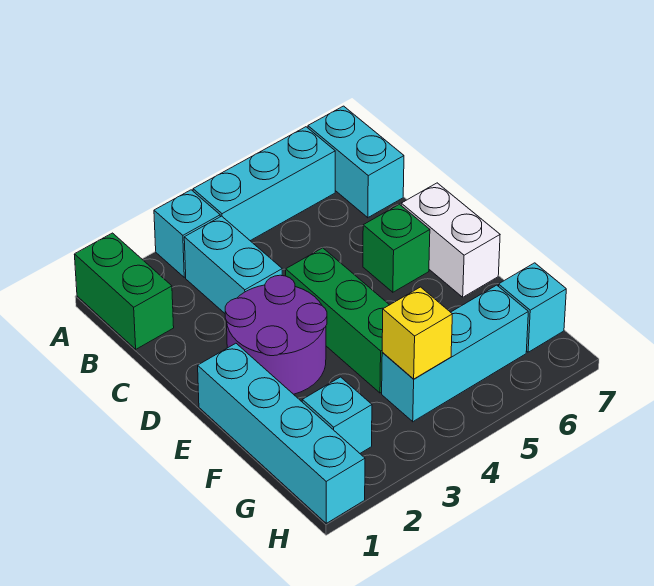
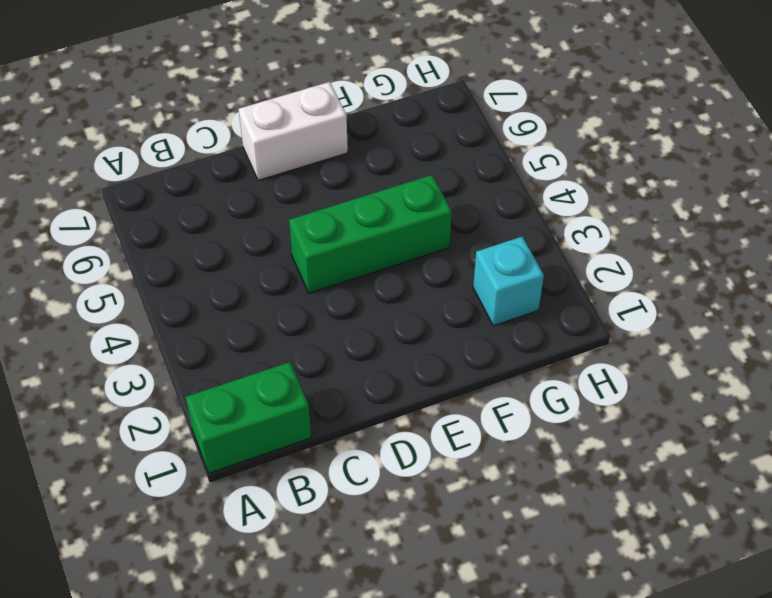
none -> cyan brick A3 level 1
none -> cyan brick A4:A6 level 1
none -> cyan brick A7:B7 level 1

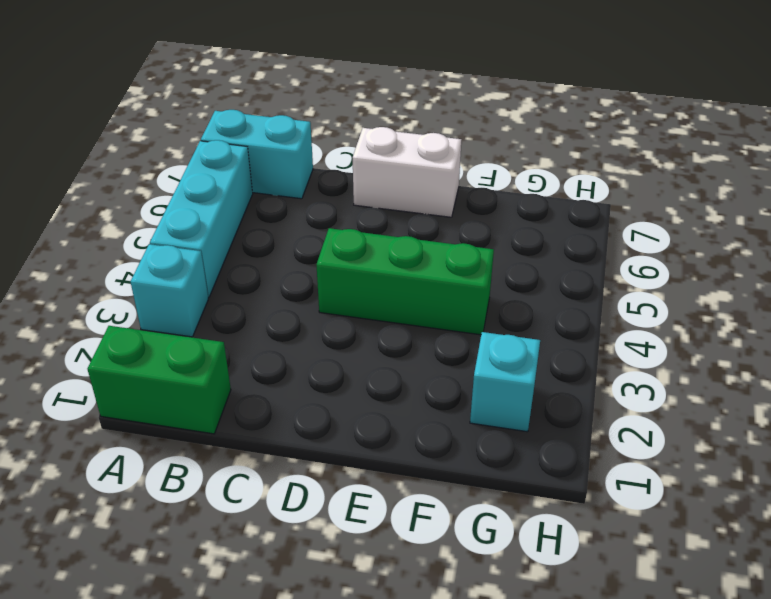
none -> cyan brick B3:C3 level 1
none -> purple round brick D2:E3 level 1
none -> green brick D6 level 1

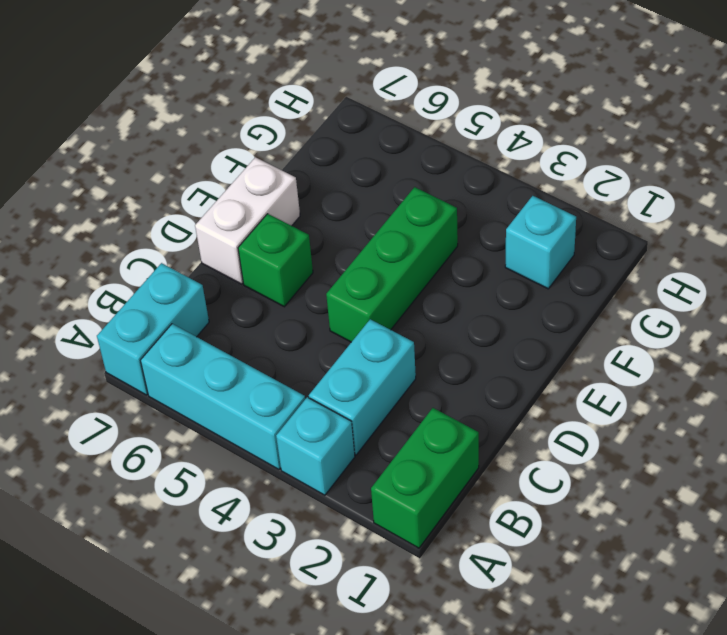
none -> purple round brick D2:E3 level 1
none -> cyan brick E1:H1 level 1
none -> cyan brick G4:G6 level 1

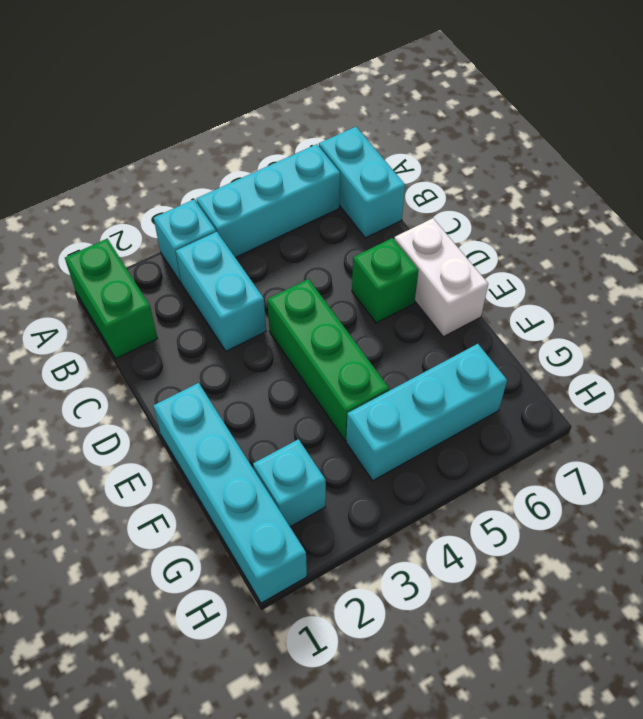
none -> purple round brick D2:E3 level 1
none -> cyan brick G7 level 1
none -> yellow brick G4 level 2

